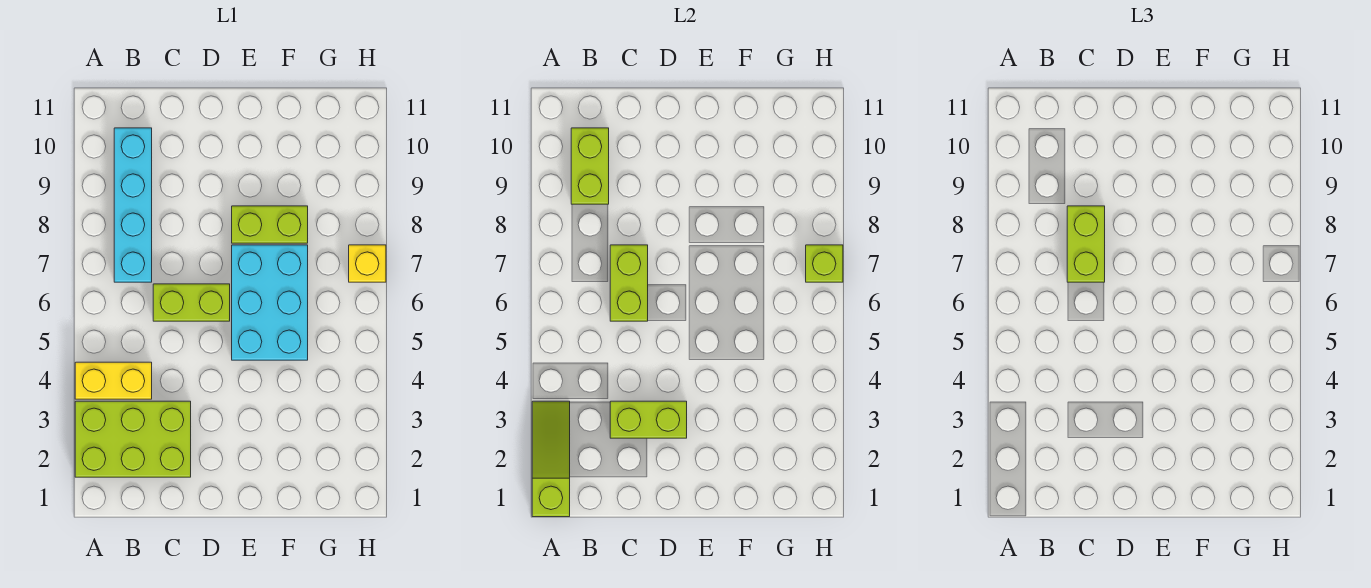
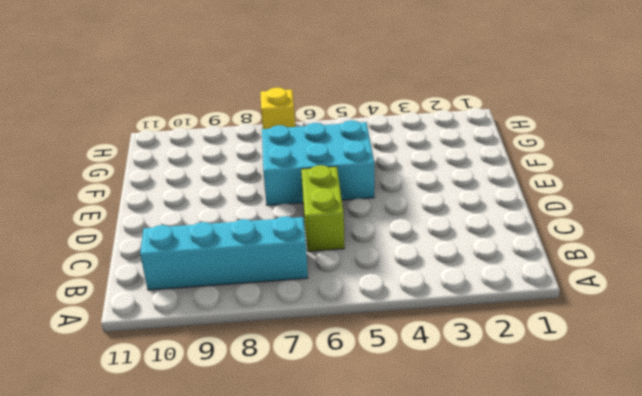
none -> lime brick A2:C3 level 1
none -> yellow brick A4:B4 level 1
none -> lime brick E8:F8 level 1

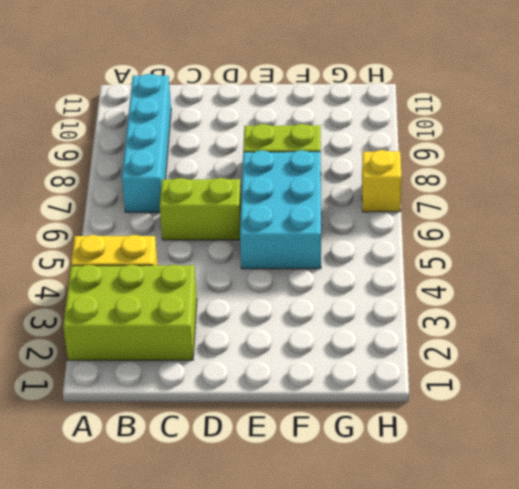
none -> lime slope A1:A3 level 2 top 1
none -> lime brick B9:B10 level 2
none -> lime brick C3:D3 level 2

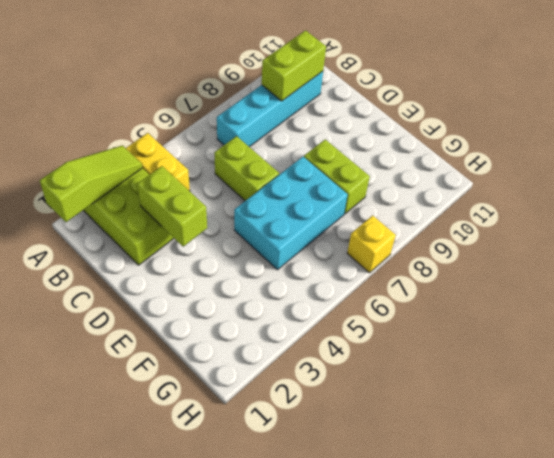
none -> lime brick C6:C7 level 2
none -> lime brick H7 level 2
none -> lime brick C7:C8 level 3

